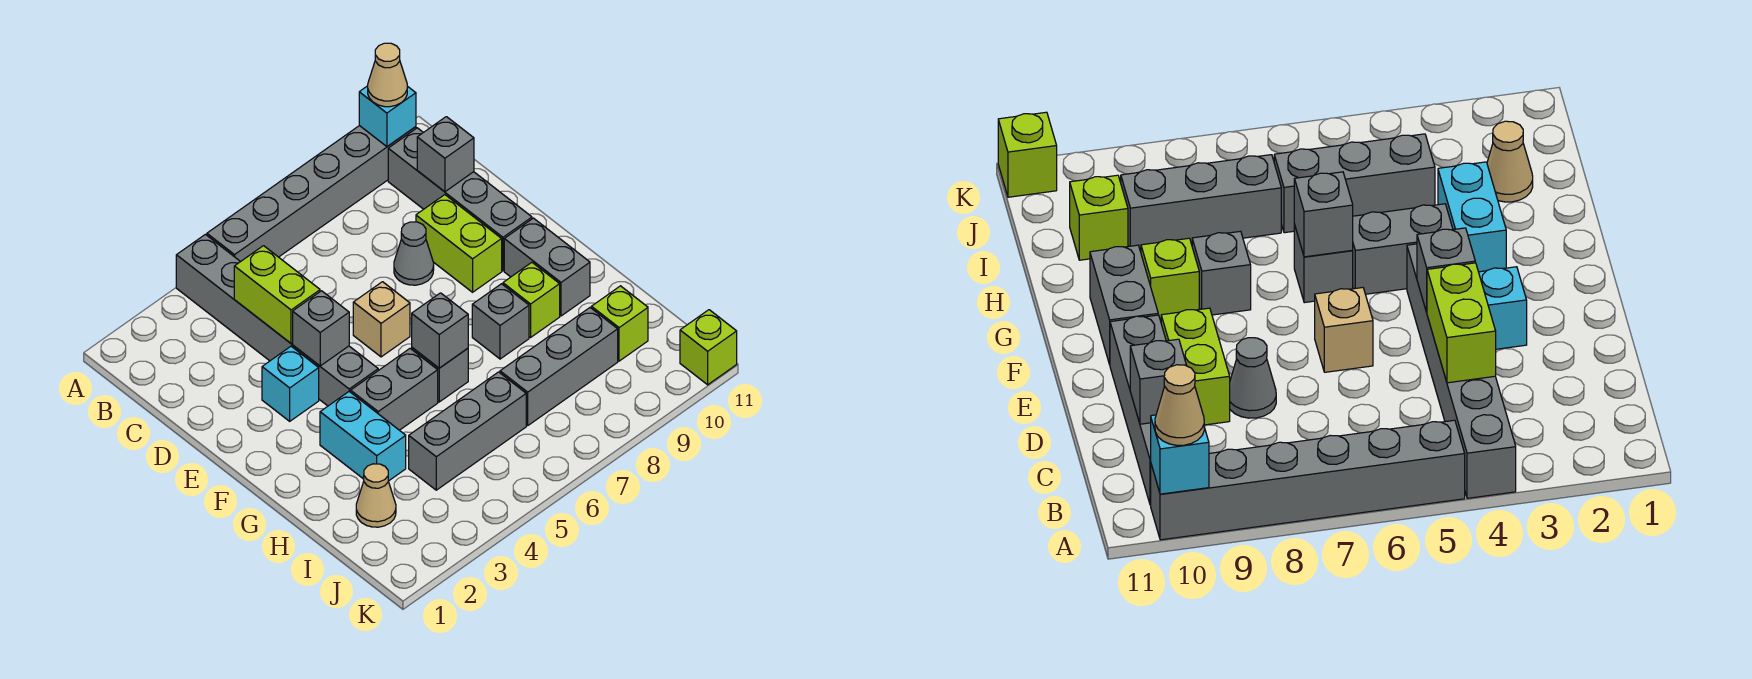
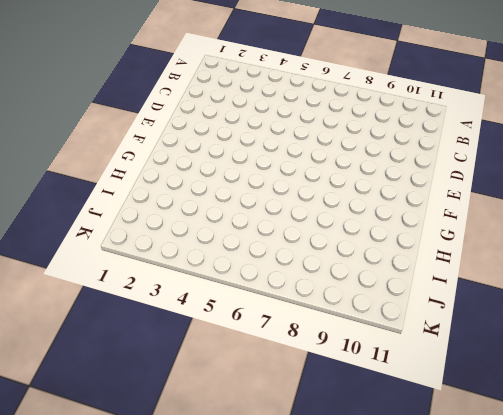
none -> grey brick A4:F4 level 1
none -> grey brick A5:A10 level 1
none -> grey brick B10:E10 level 1

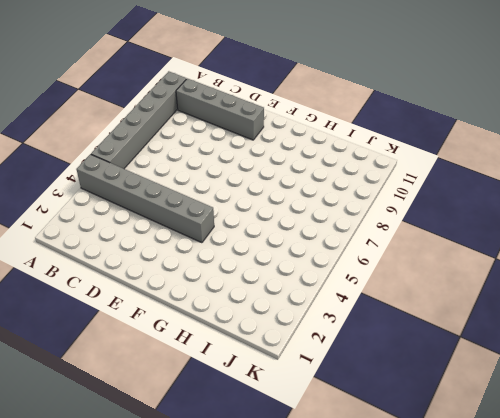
none -> grey cone D8 level 1
none -> lime brick D9:E9 level 1
none -> cyan brick E3 level 1

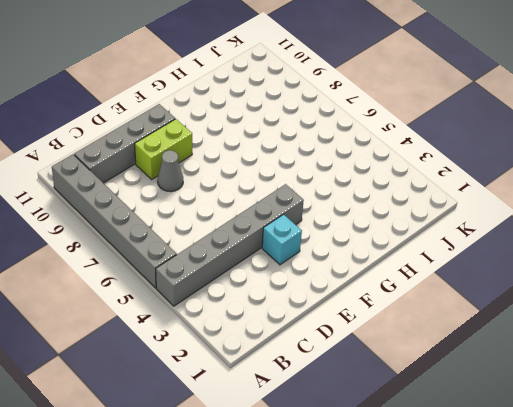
none -> tan brick E6 level 1
none -> grey brick F10:G10 level 1
none -> cyan brick G3:H3 level 1

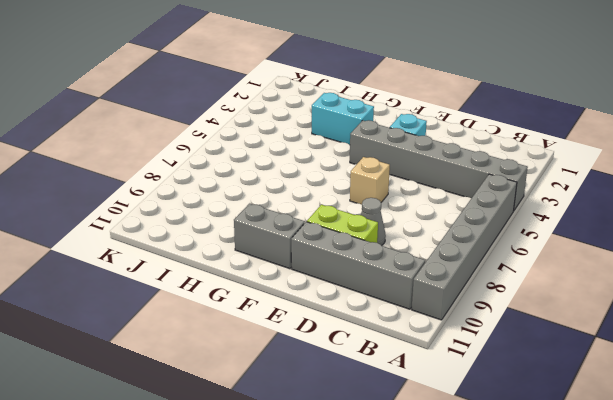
none -> grey brick G4:G5 level 1
none -> grey brick G6 level 1
none -> grey brick G8 level 1

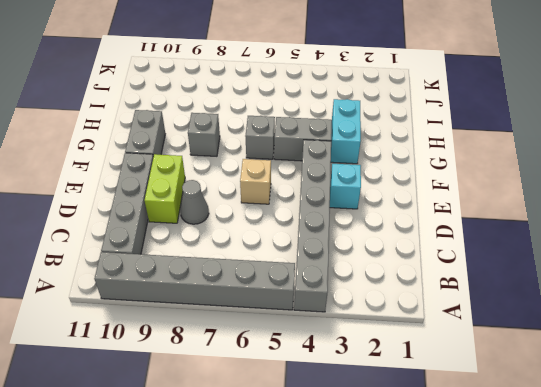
none -> lime brick G9 level 1
none -> tan cone I2 level 1
none -> grey brick I4:I6 level 1

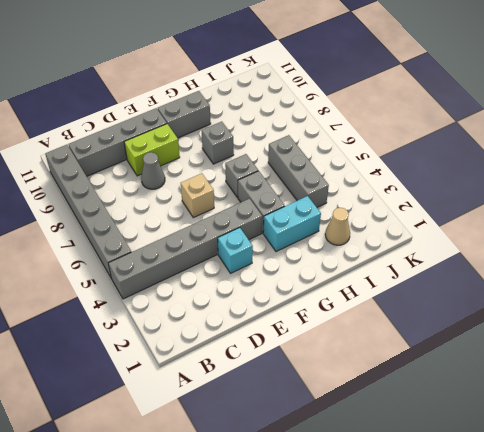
none -> lime brick G9 level 1
none -> grey brick I7:I9 level 1
none -> lime brick I10 level 1

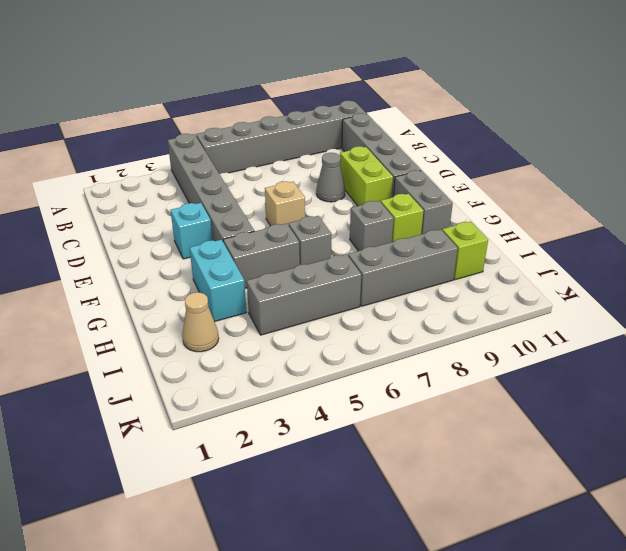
none -> lime brick K11 level 1
none -> cyan brick A10 level 2
none -> lime brick C4:D4 level 2

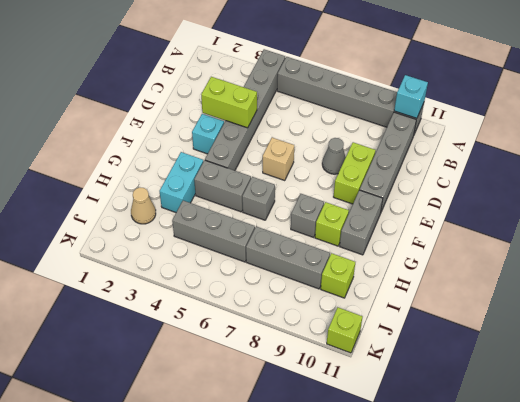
lime brick D3:D4 level 2 -> lime brick C4:D4 level 2
none -> grey brick C10 level 2
none -> grey brick E4 level 2
none -> grey brick G6 level 2

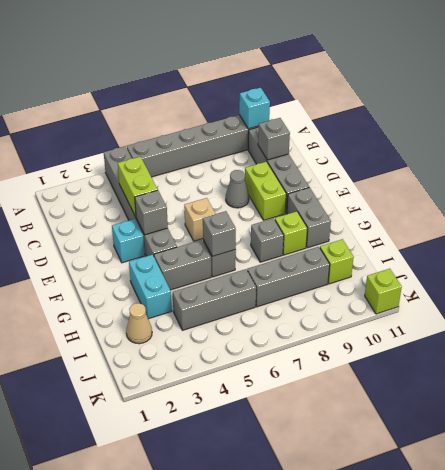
none -> tan cone A10 level 3

